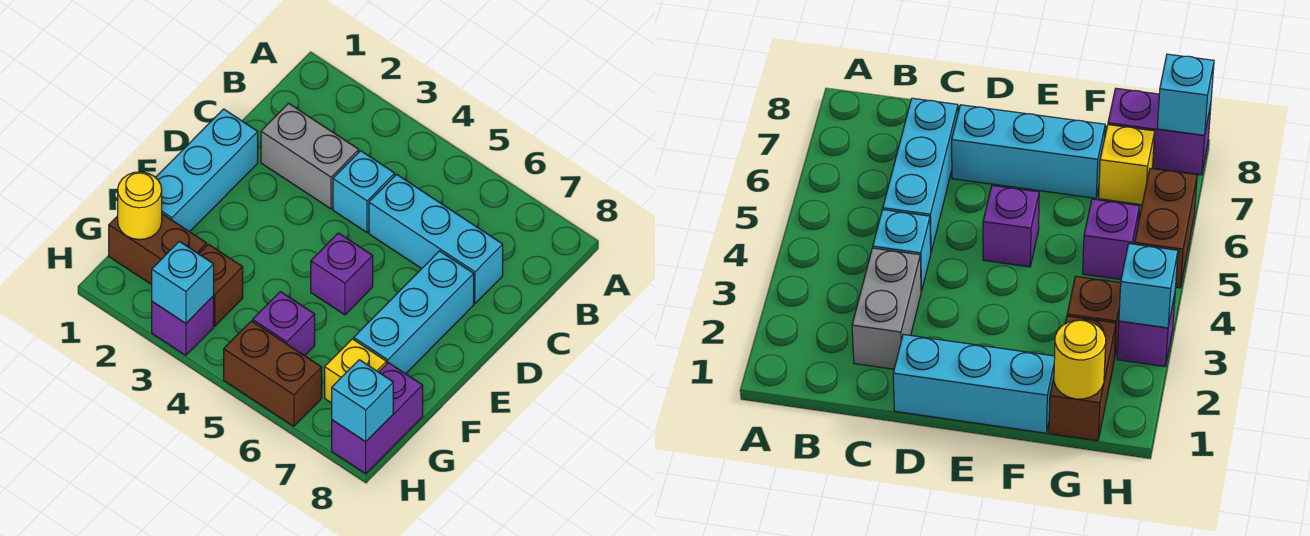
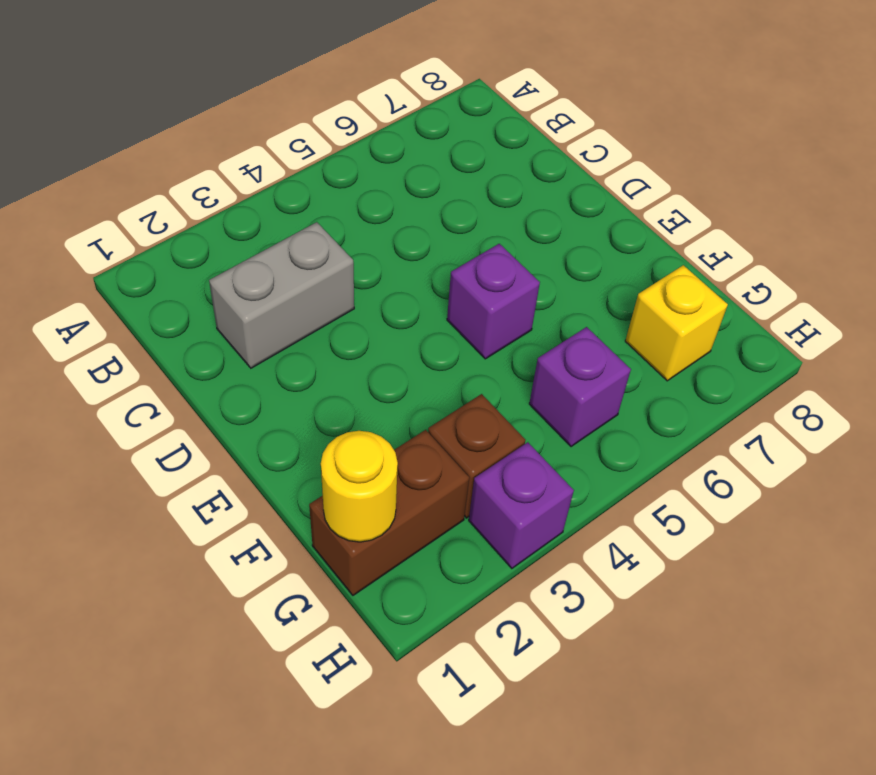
none -> cyan brick C4 level 1
none -> cyan brick C5:C7 level 1
none -> cyan brick D1:F1 level 1

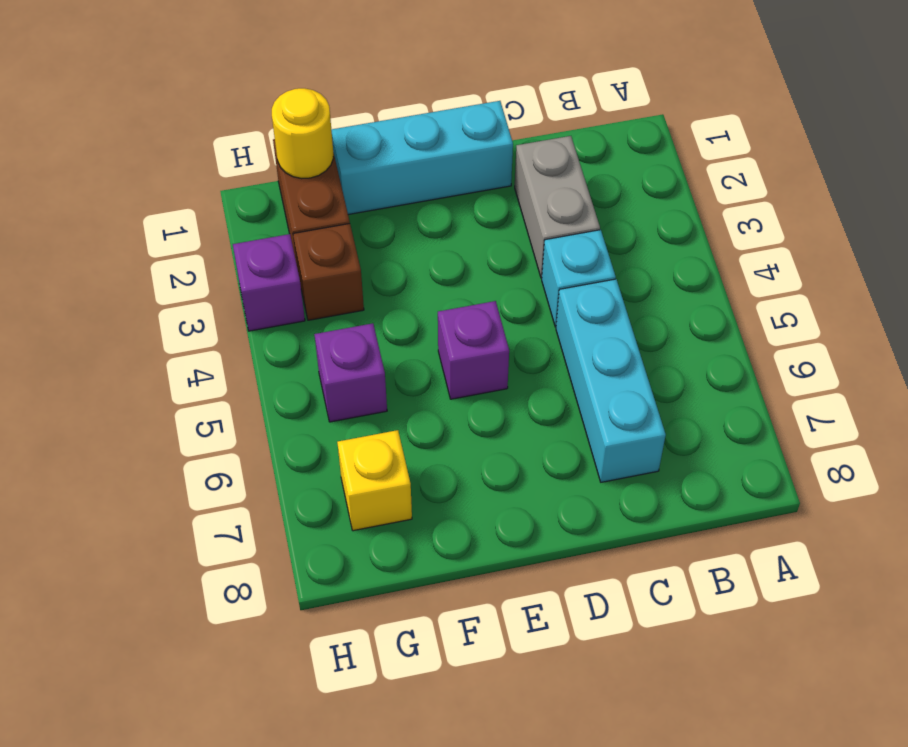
none -> cyan brick D7:F7 level 1
none -> purple brick G8:H8 level 1
none -> brown brick H5:H6 level 1

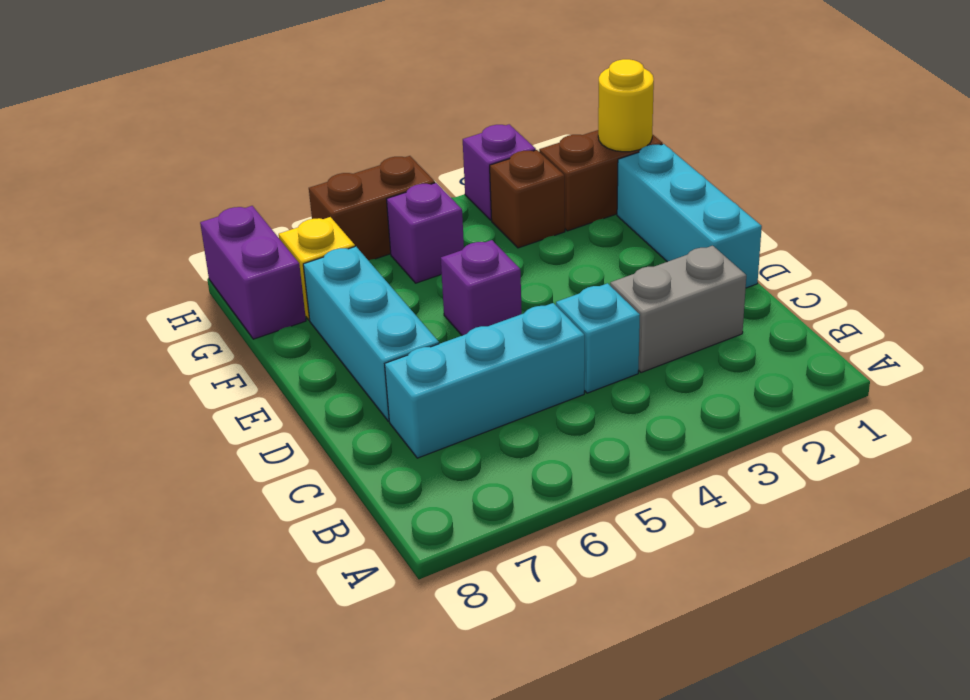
none -> cyan brick H3 level 2
none -> cyan brick H8 level 2

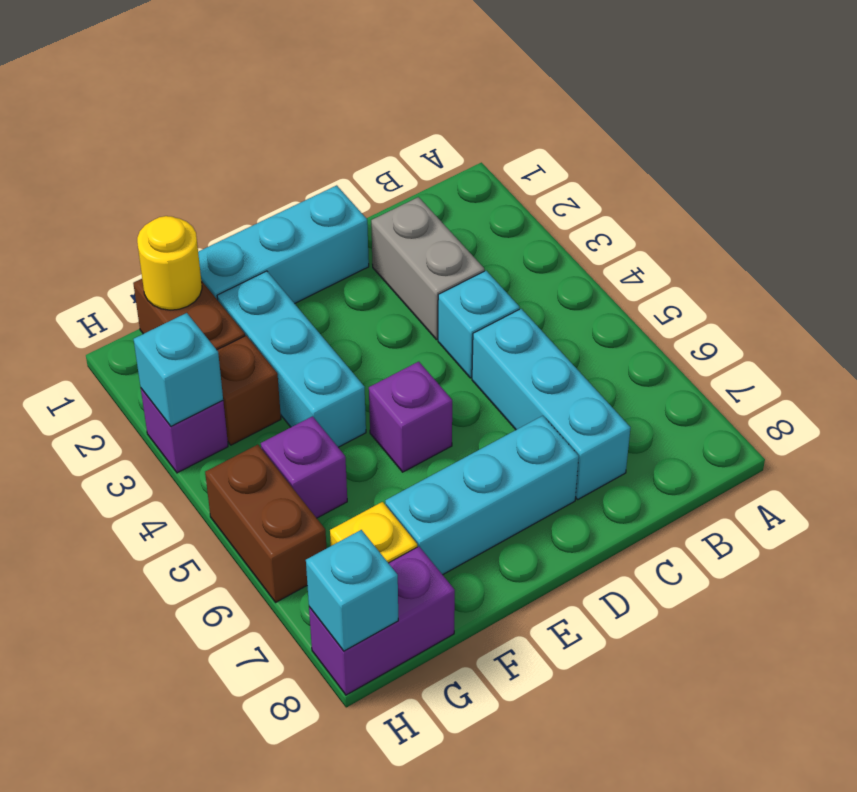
cyan brick F2:F4 level 1 -> none

